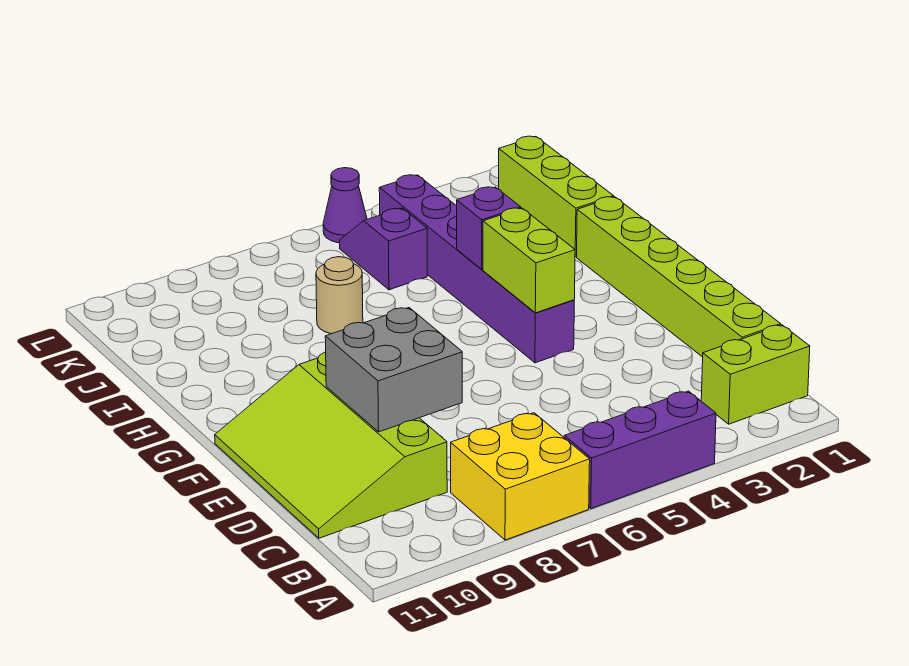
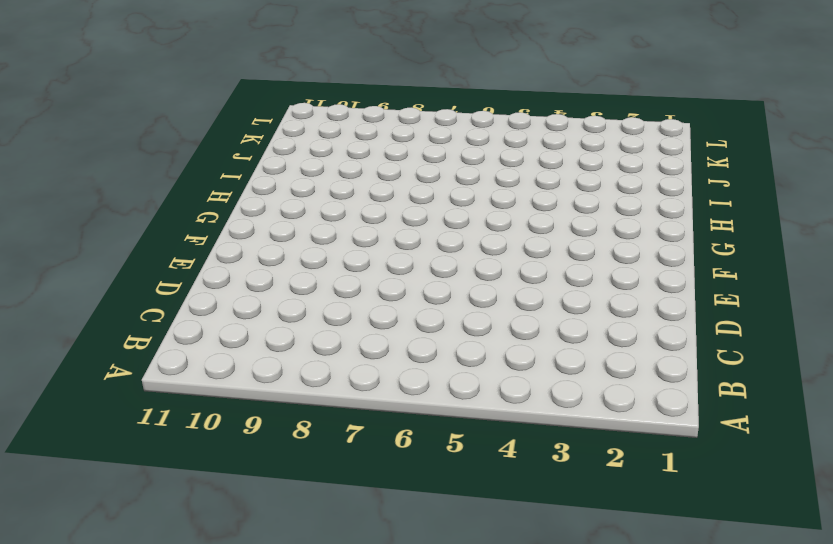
none -> purple brick A4:A6 level 1
none -> yellow brick A7:B8 level 1
none -> lime brick B1:B2 level 1

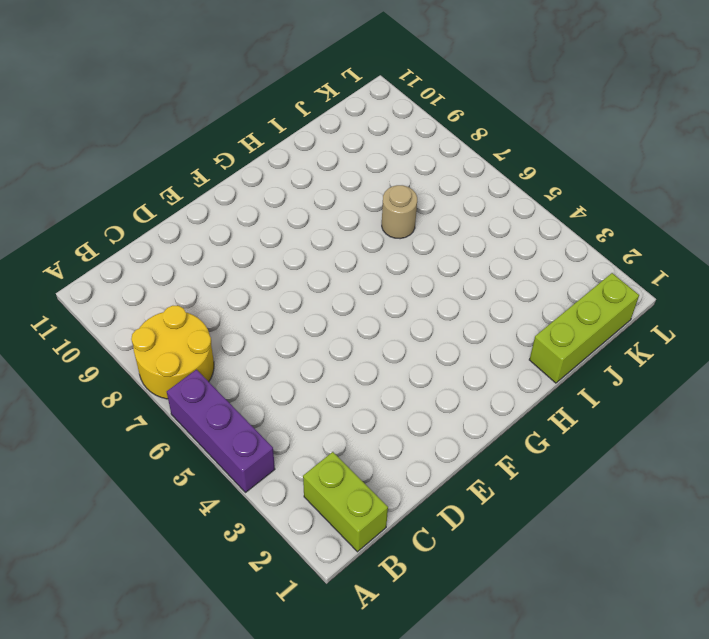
yellow round brick A7:B8 level 1 -> yellow brick A7:B8 level 1
none -> lime brick C1:H1 level 1
none -> lime slope C9:F11 level 1 top 9
none -> purple brick F4:K4 level 1

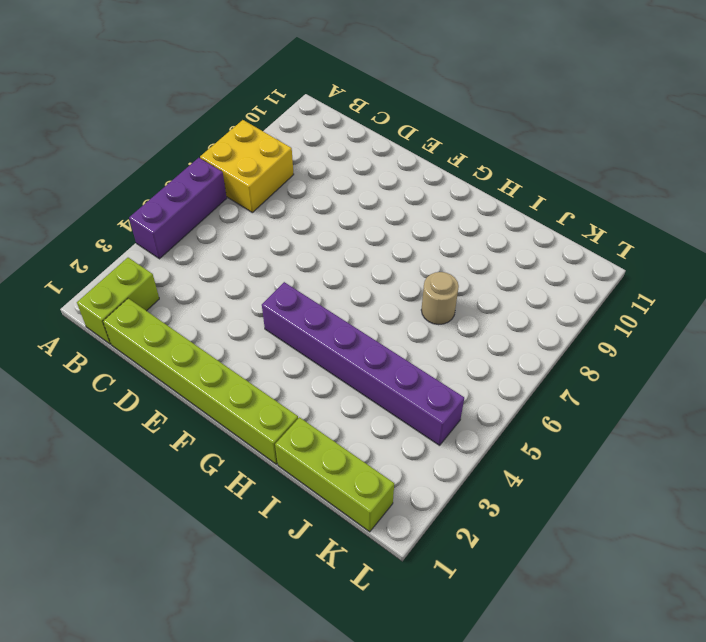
none -> lime slope C9:F11 level 1 top 9
none -> purple slope J5:K5 level 1 top J
none -> purple cone L5 level 1

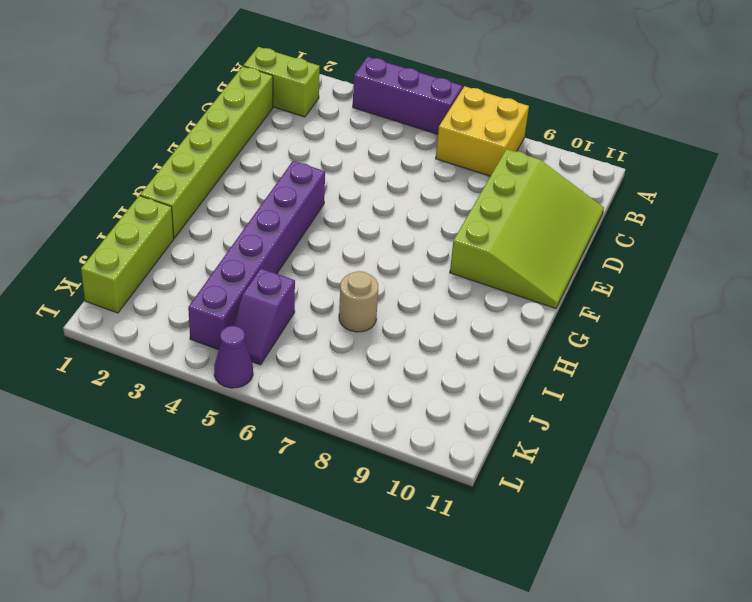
none -> grey brick D8:E9 level 2
none -> lime brick F4:G4 level 2
none -> purple brick H4 level 2

